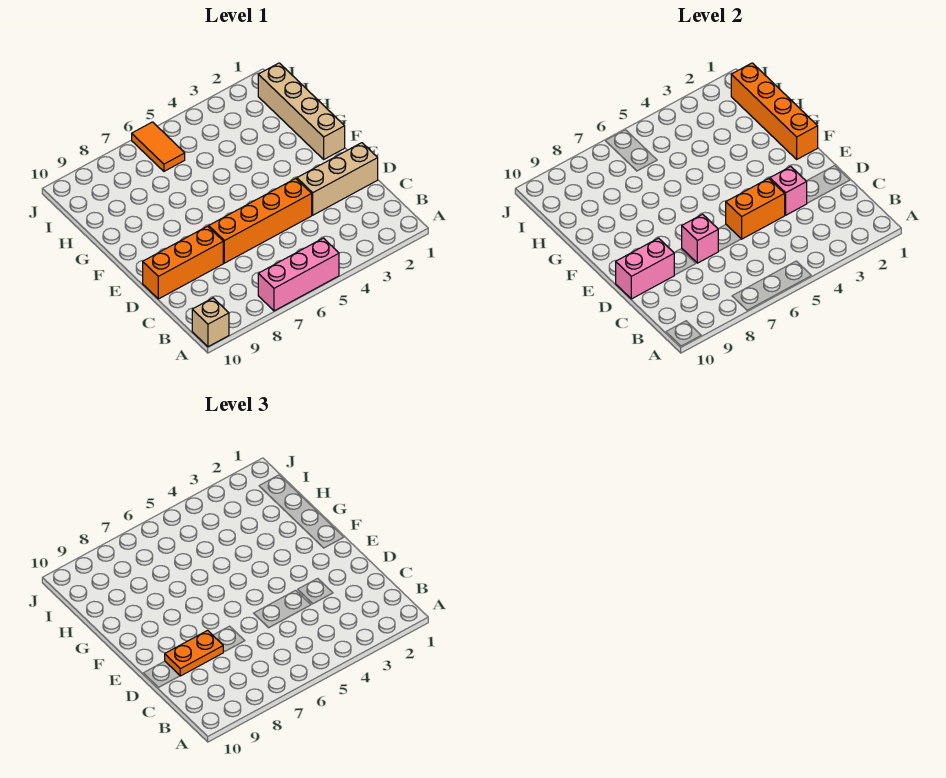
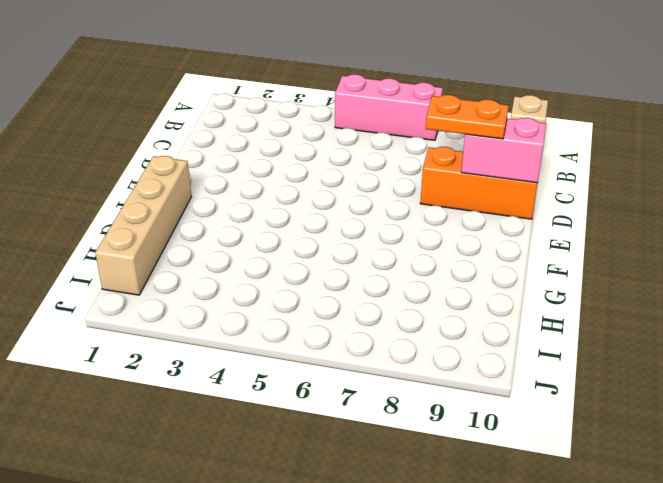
none -> tan brick D1:D3 level 1
none -> orange brick D4:D7 level 1
none -> orange tile I6:J6 level 1

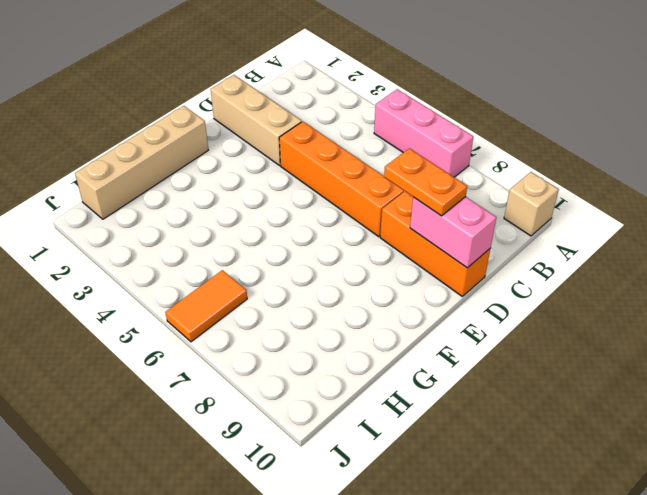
none -> pink brick D3 level 2
none -> orange brick D4:D5 level 2
none -> pink brick D7 level 2

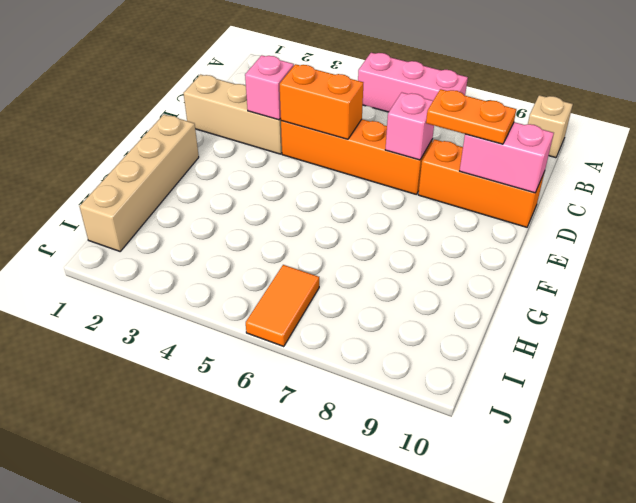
none -> orange brick F1:I1 level 2

